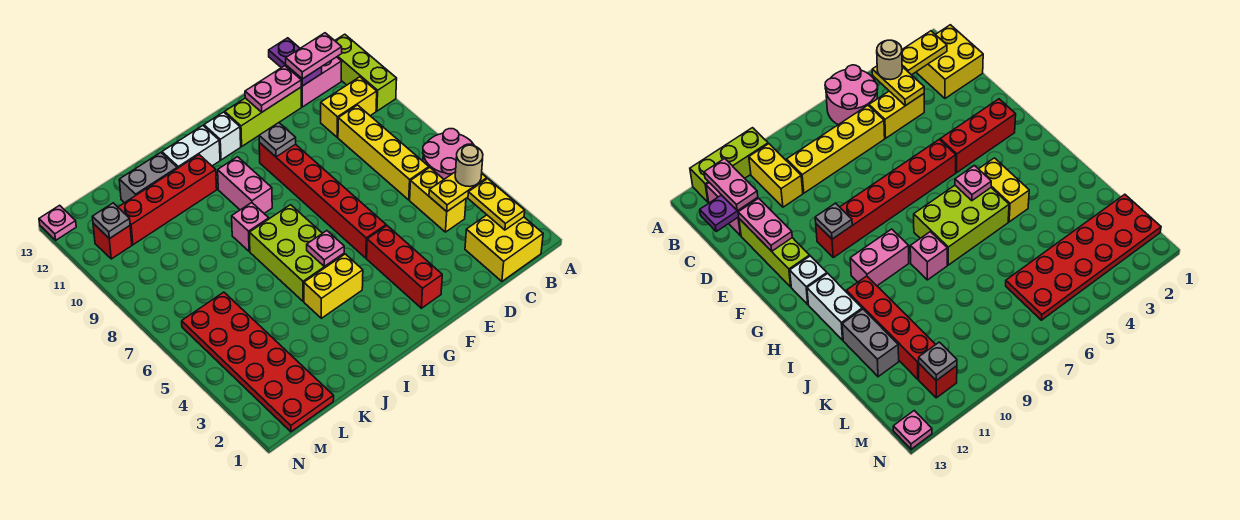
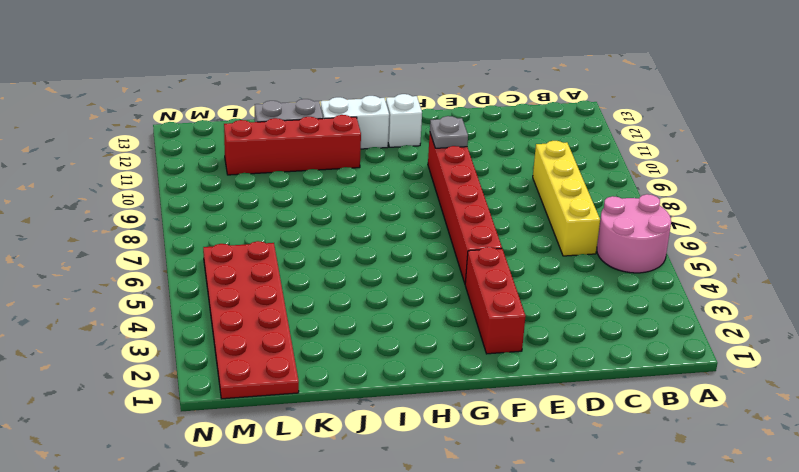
none -> lime brick A10:A12 level 1
none -> yellow brick B1:C2 level 1
none -> yellow brick B10:C10 level 1
none -> pink brick B12:C12 level 1

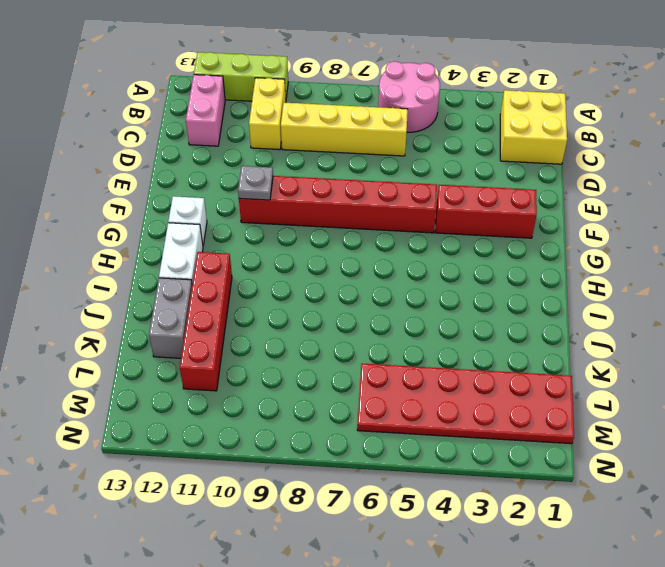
none -> yellow brick C4:C5 level 1
none -> lime brick D12:F12 level 1
none -> yellow brick H4:I4 level 1
none -> lime brick H5:I7 level 1

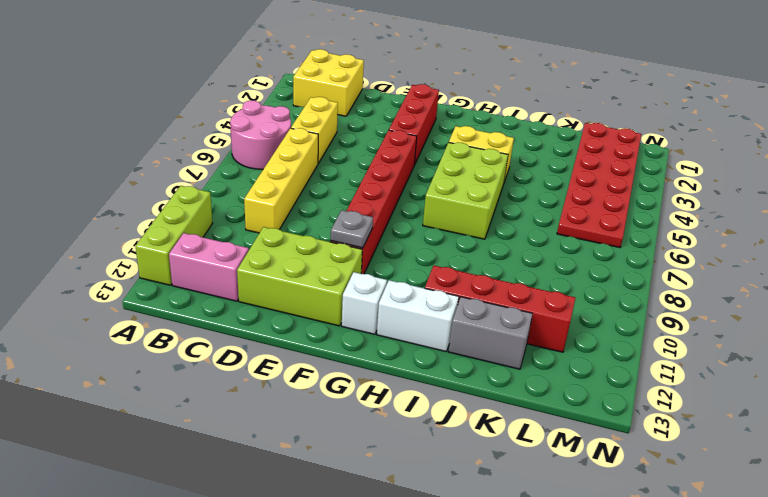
lime brick D11:F12 level 1 -> lime brick D12:F12 level 1
none -> yellow brick B10:C10 level 1
none -> pink brick H9:H10 level 1
none -> pink brick I8 level 1
none -> red brick M11 level 1

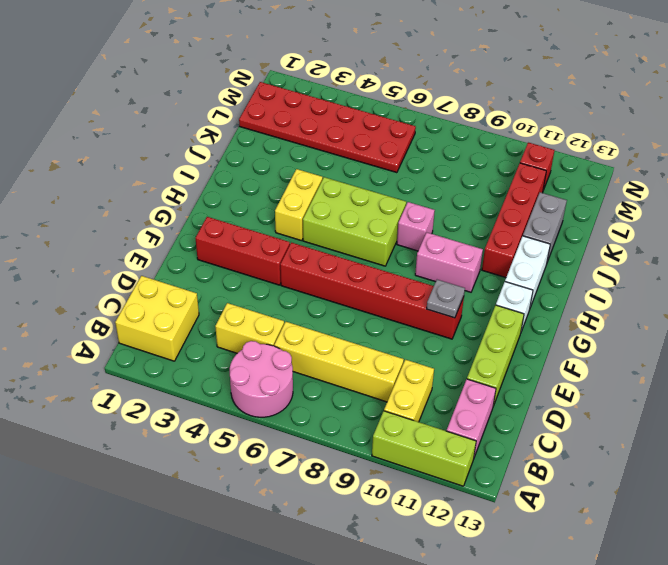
none -> pink plate N13 level 1
none -> yellow plate B2:B3 level 2
none -> yellow plate B4:C4 level 2
none -> purple plate C12:C13 level 2

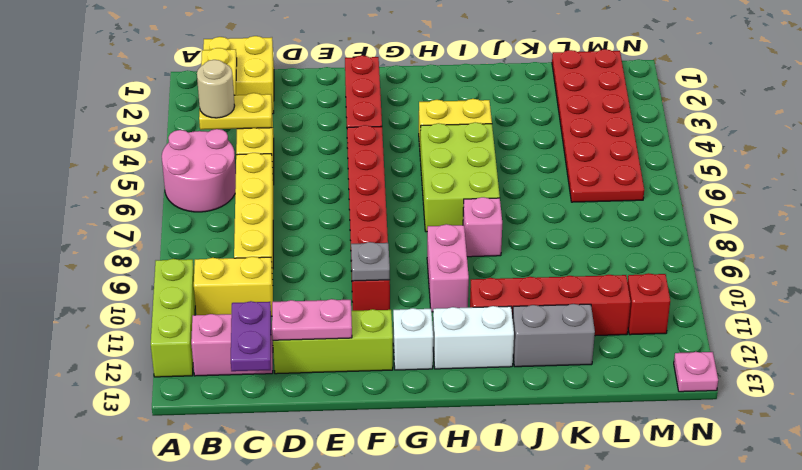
none -> pink plate H5 level 2
none -> grey plate M11 level 2
none -> pink plate B12:C12 level 3

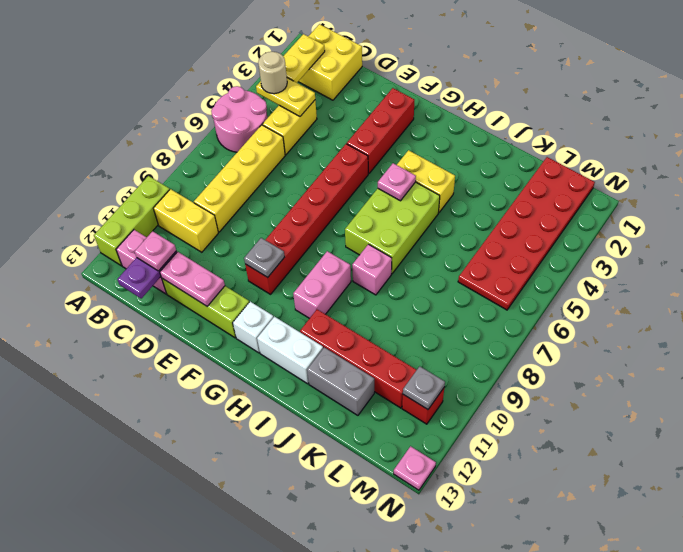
pink plate C12 level 3 -> pink plate B12:C12 level 3

